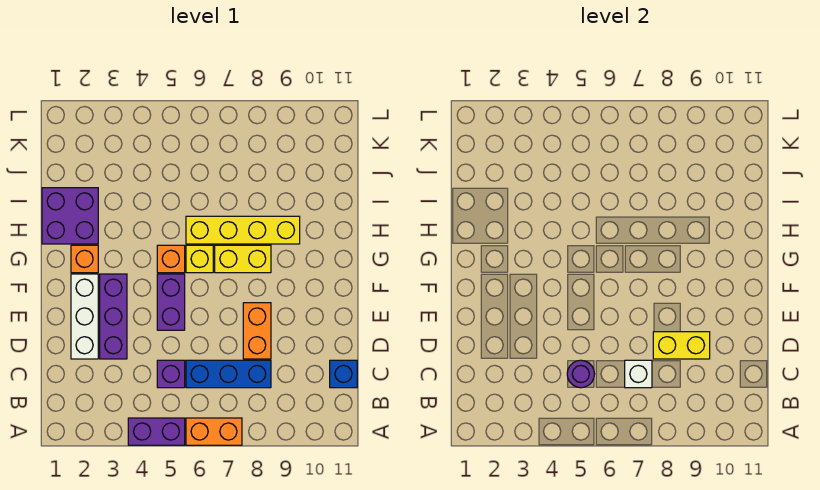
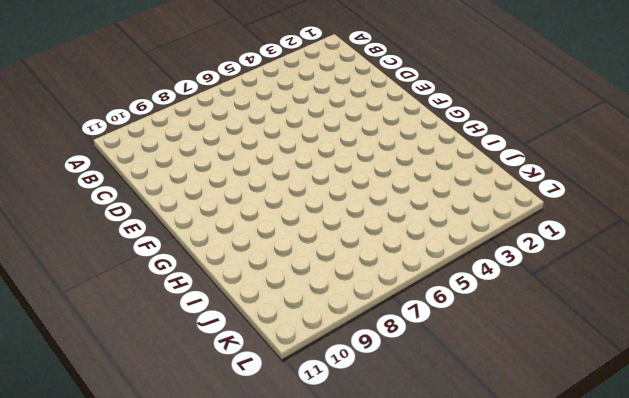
none -> purple brick A4:A5 level 1
none -> orange brick A6:A7 level 1
none -> purple brick C5 level 1

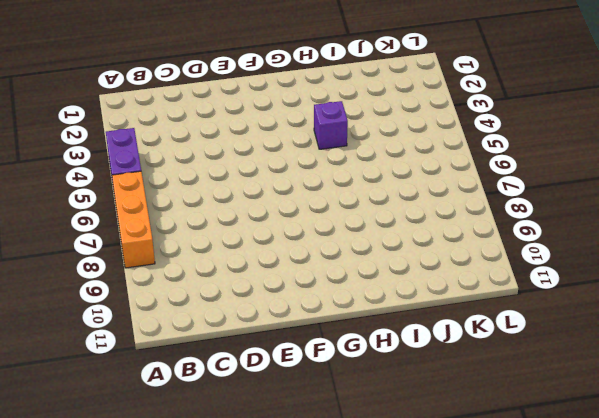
orange brick A6:A8 level 1 -> orange brick A6:A7 level 1
purple brick H4 level 1 -> purple brick C5 level 1
none -> blue brick C6:C8 level 1
none -> blue brick C11 level 1
none -> white brick D2:F2 level 1

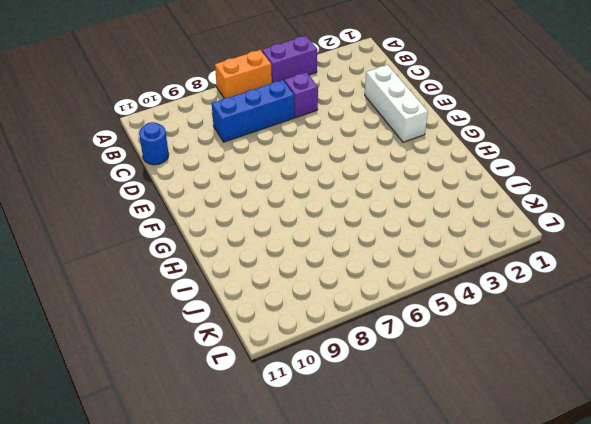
blue round brick C11 level 1 -> blue brick C11 level 1
none -> purple brick D3:F3 level 1
none -> orange brick D8:E8 level 1
none -> purple brick E5:F5 level 1

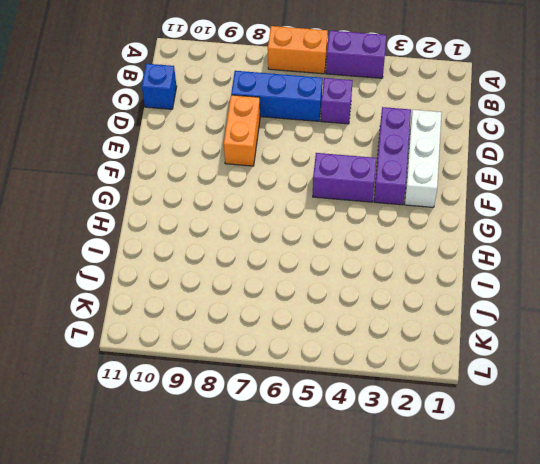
purple brick F4:F5 level 1 -> purple brick E5:F5 level 1
none -> orange brick G2 level 1
none -> orange brick G5 level 1
none -> yellow brick G6 level 1

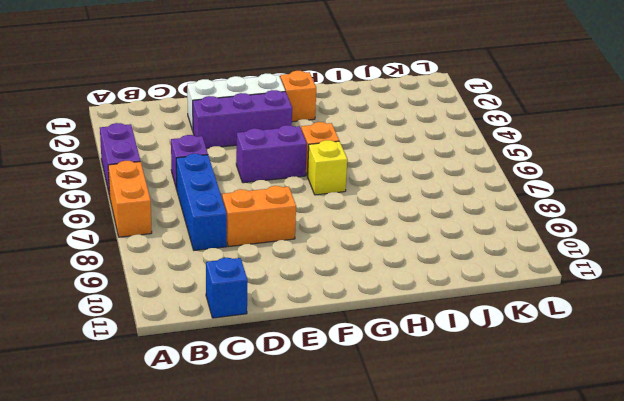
none -> yellow brick G7:G8 level 1
none -> purple brick H1:I2 level 1
none -> yellow brick H6:H9 level 1

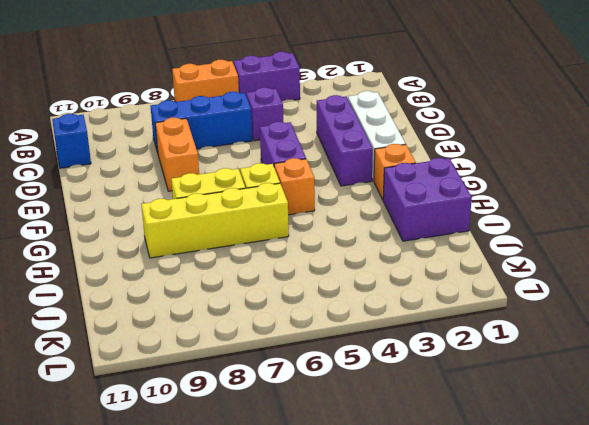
none -> purple round brick C5 level 2
none -> white brick C7 level 2
none -> yellow brick D8:D9 level 2

